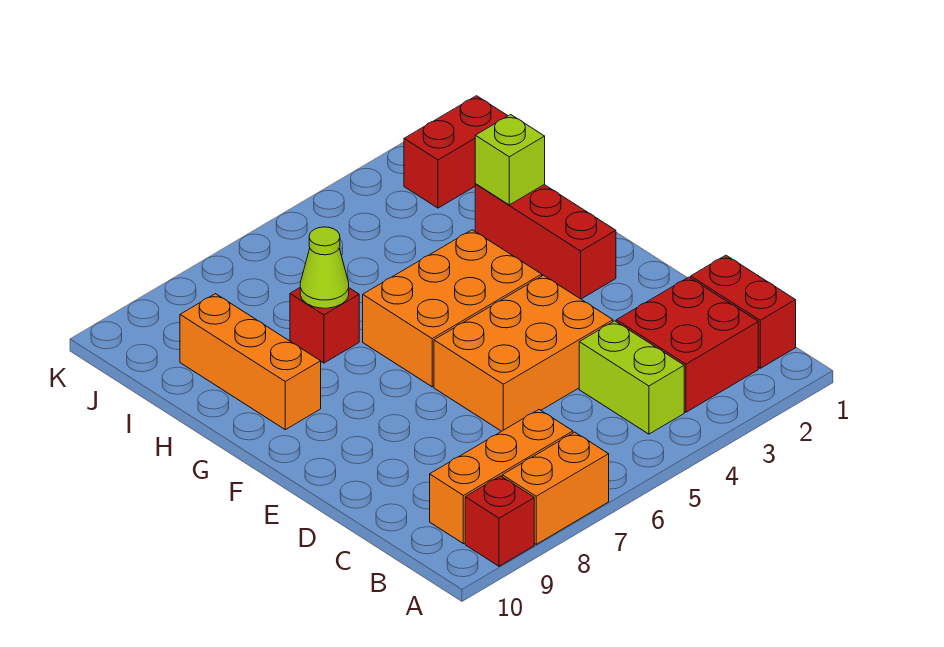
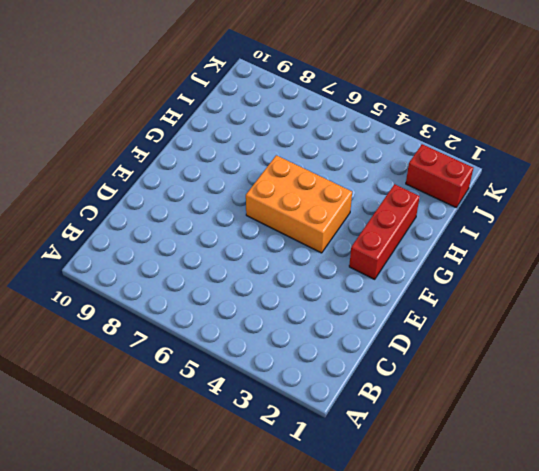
none -> orange brick A7:A8 level 1
none -> red brick A9 level 1
none -> red brick B1:C1 level 1

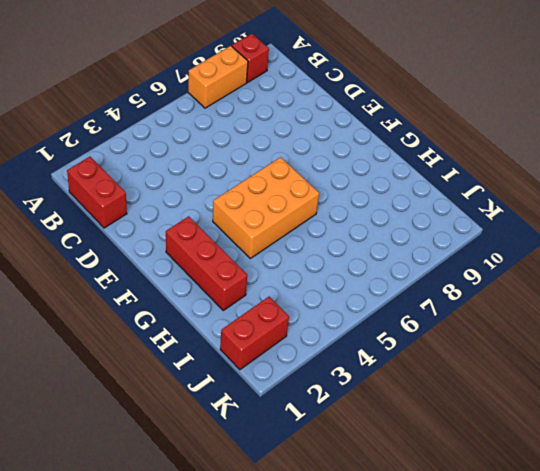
none -> red brick B2:C3 level 1
none -> lime brick B4:C4 level 1
none -> orange brick B7:B9 level 1

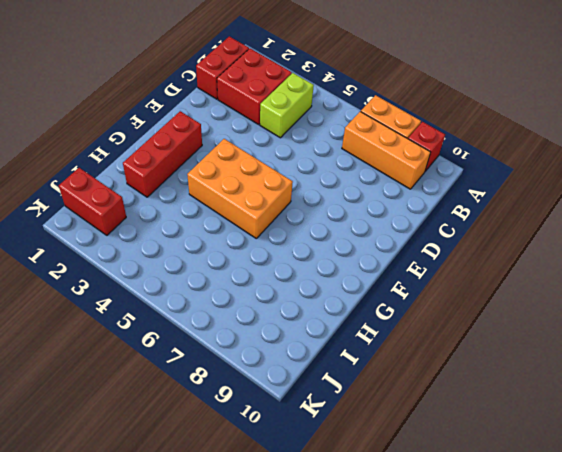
none -> orange brick D4:E6 level 1
none -> orange brick G9:I9 level 1
none -> red brick H7 level 1

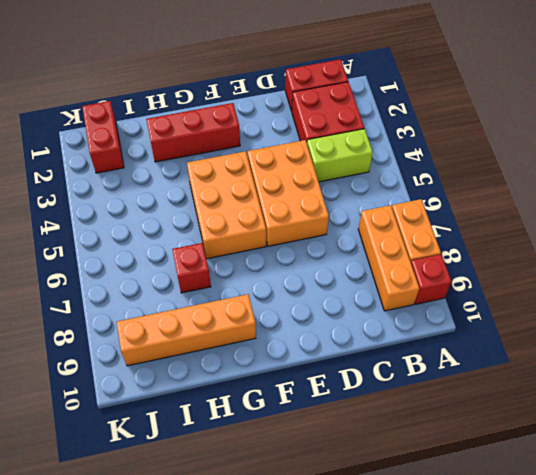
orange brick G9:J9 level 1 -> orange brick G9:I9 level 1
none -> lime brick H2 level 2
none -> lime cone H7 level 2

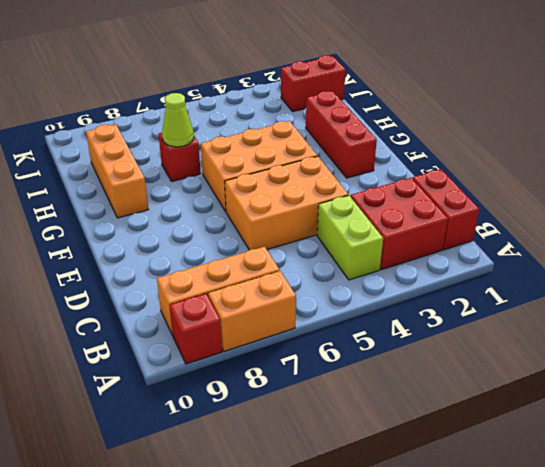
none -> lime brick H2 level 2

